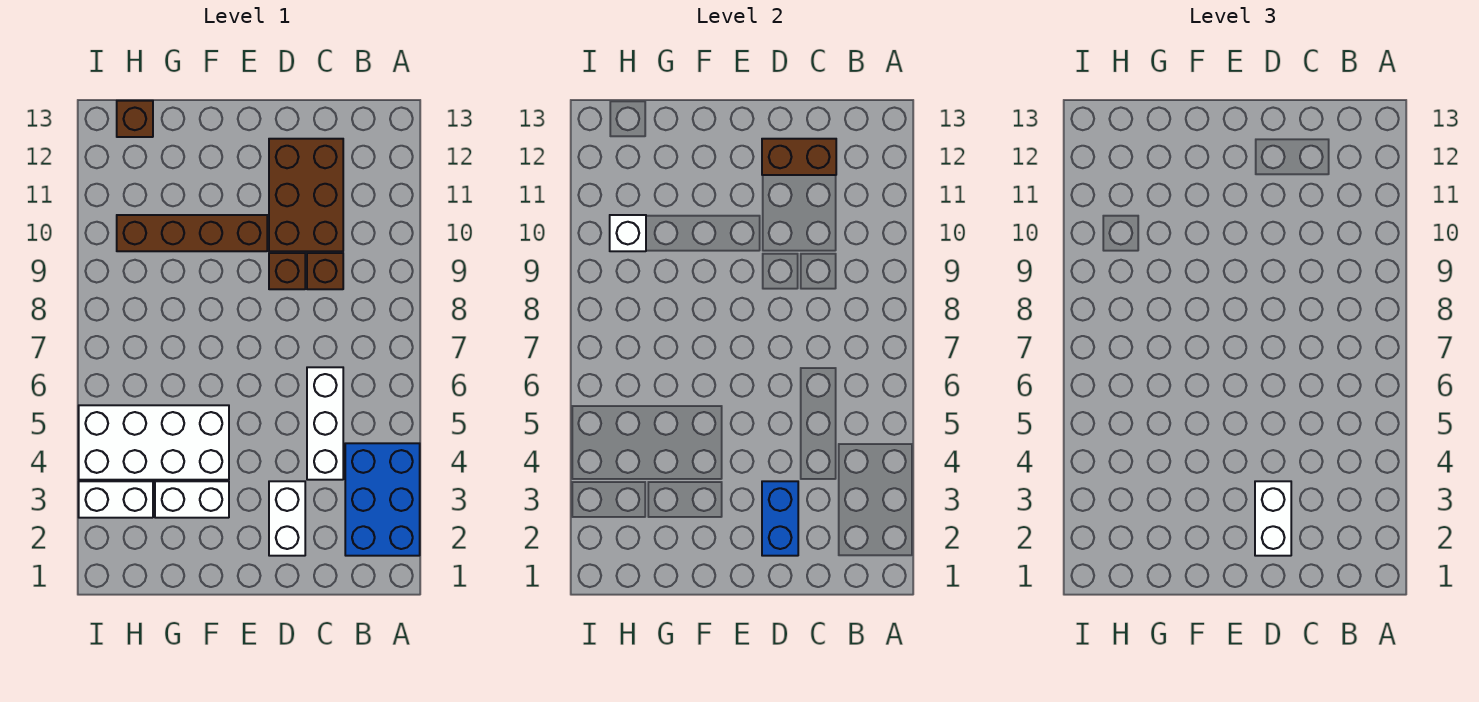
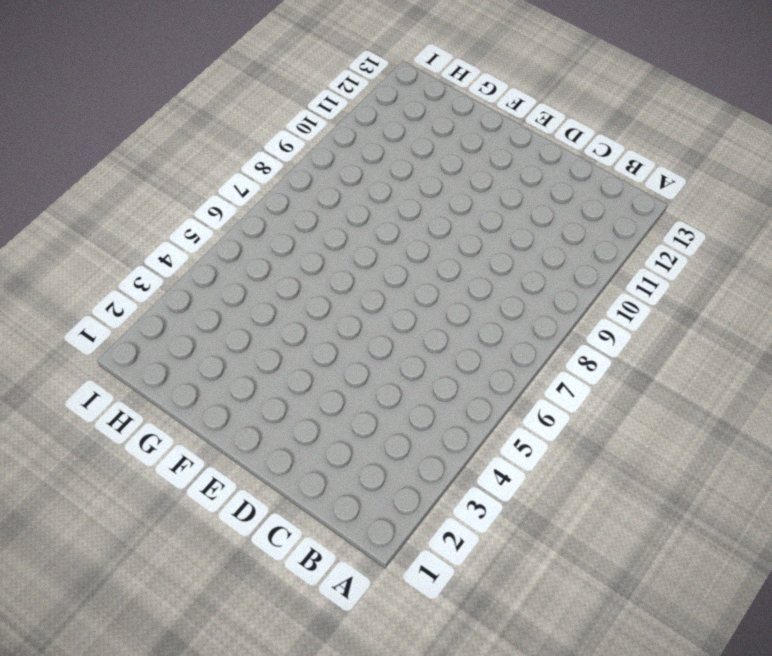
none -> blue brick A2:B4 level 1
none -> white brick C4:C6 level 1
none -> brown brick C9 level 1

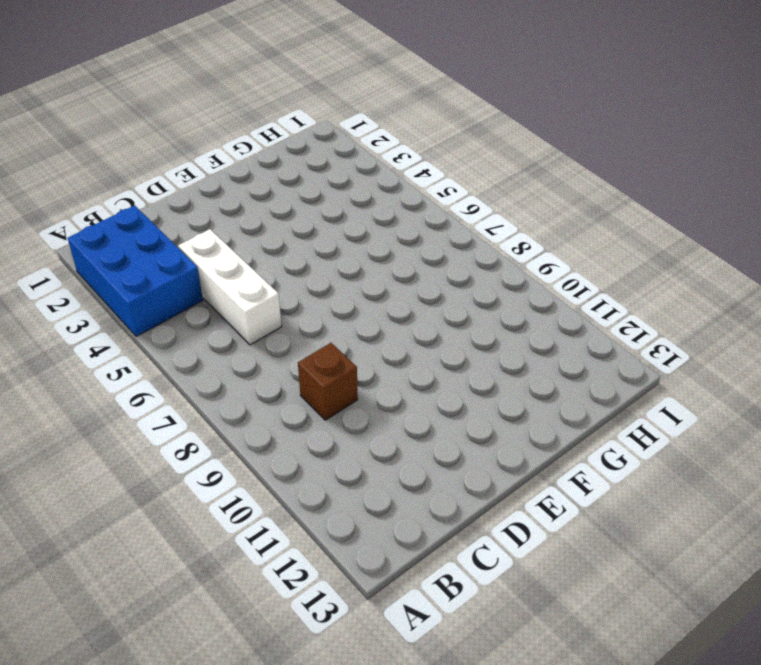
none -> brown brick C10:D12 level 1
none -> white brick D2:D3 level 1
none -> brown brick D9 level 1

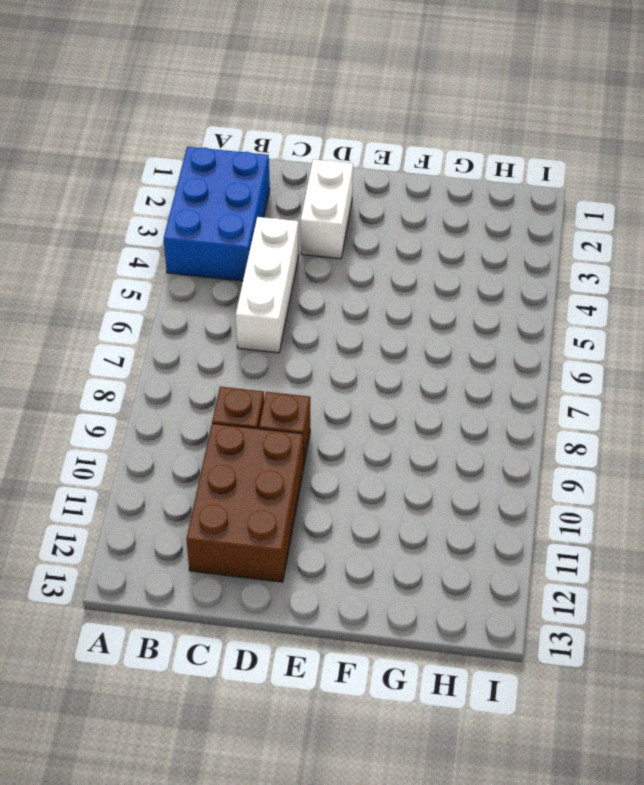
none -> brown brick E10:H10 level 1
none -> white brick F3:G3 level 1
none -> white brick F4:I5 level 1

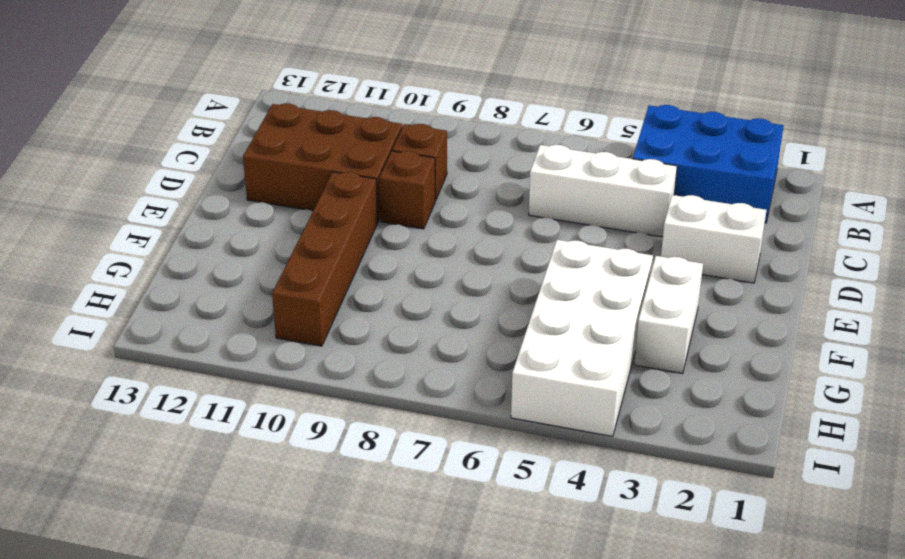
none -> white brick H3:I3 level 1
none -> brown brick H13 level 1
none -> brown brick C12:D12 level 2

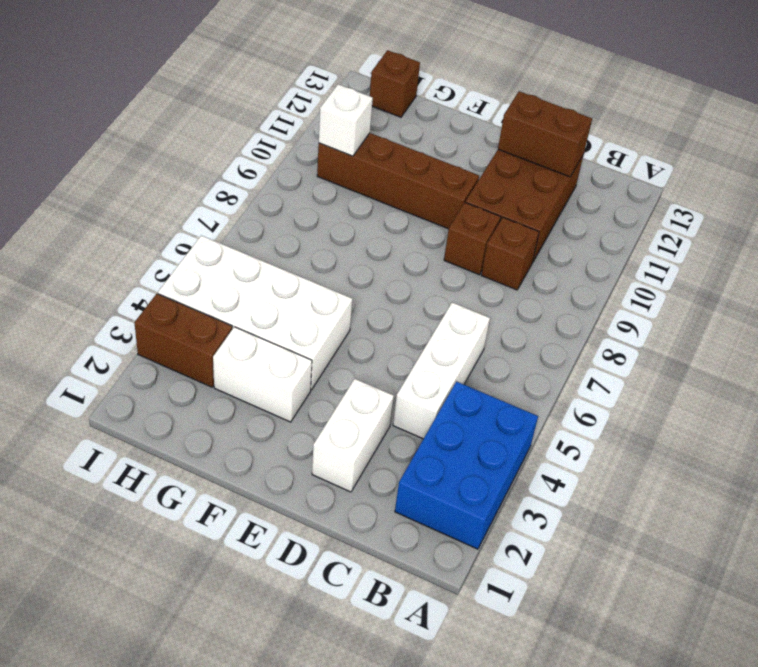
brown brick H3:I3 level 1 -> white brick H3:I3 level 1
none -> blue brick D2:D3 level 2
none -> white brick D2:D3 level 3

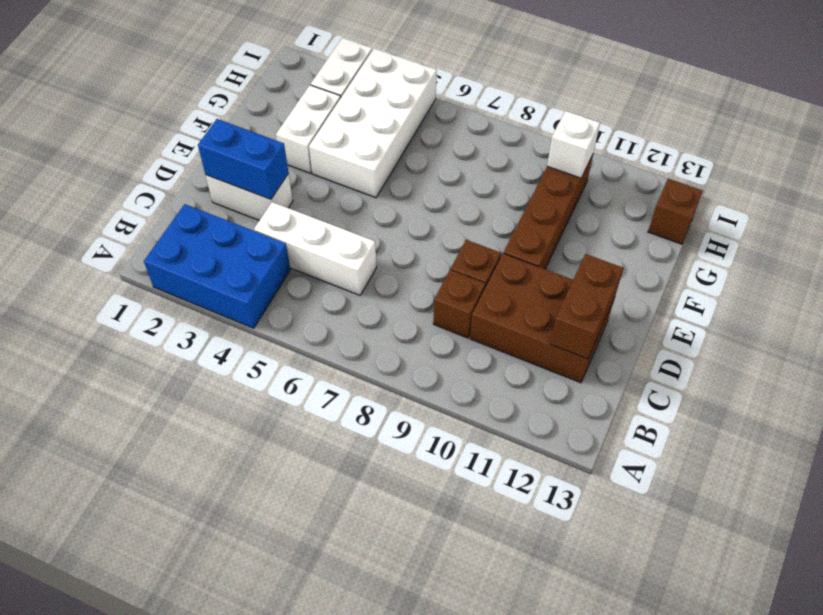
none -> white brick D2:D3 level 3

